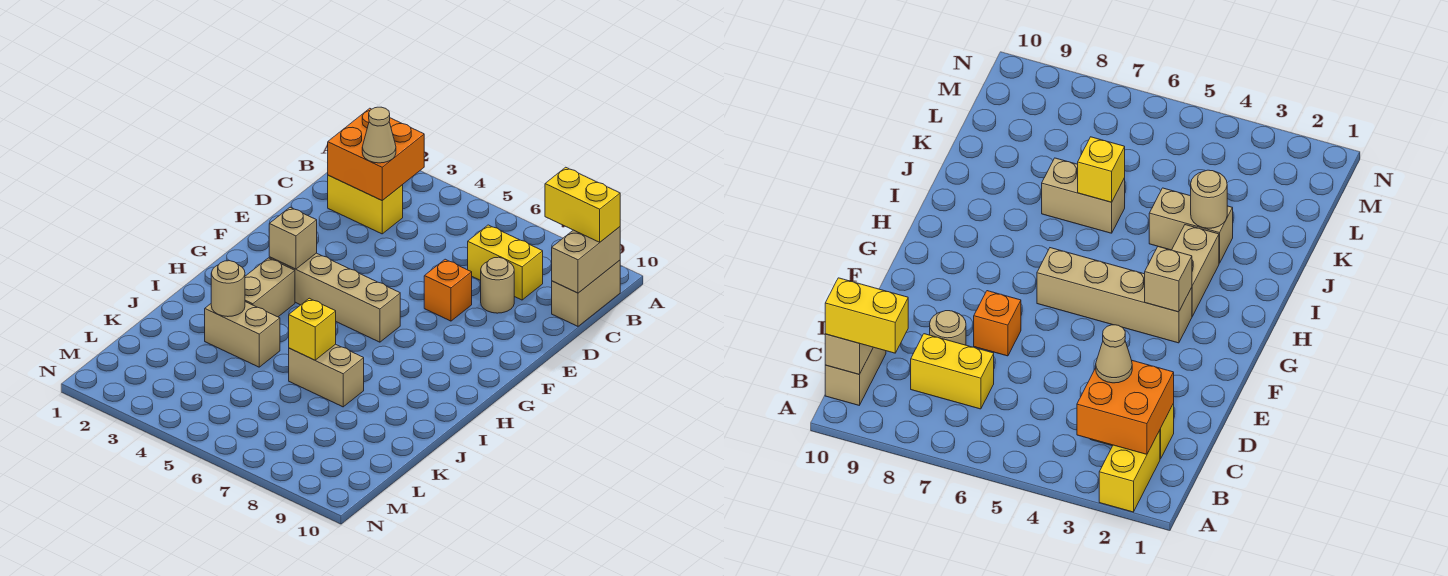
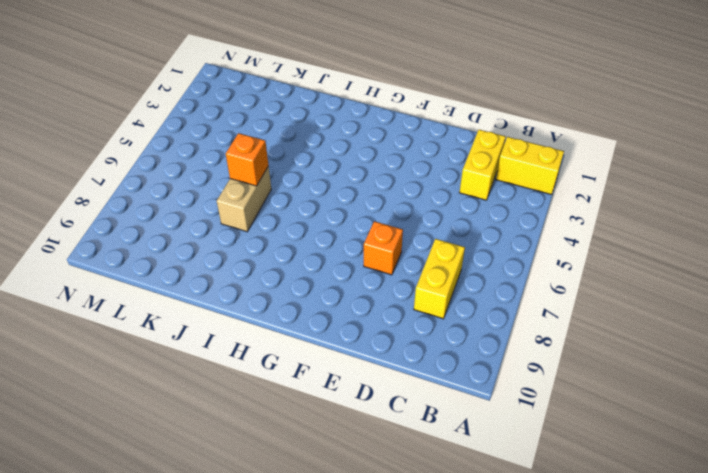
orange brick J6 level 2 -> yellow brick J6 level 2
none -> tan brick B10:C10 level 1
none -> tan round brick D8 level 1
none -> tan brick G3:G6 level 1

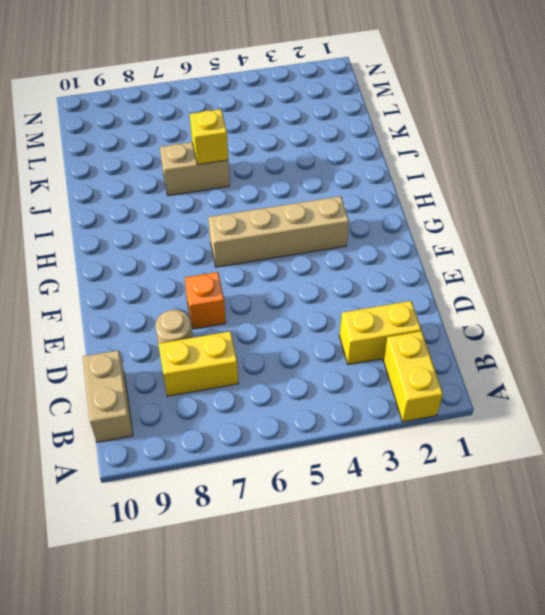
none -> tan brick H3:I3 level 1
none -> tan brick J3:J4 level 1
none -> orange brick B2:C3 level 2

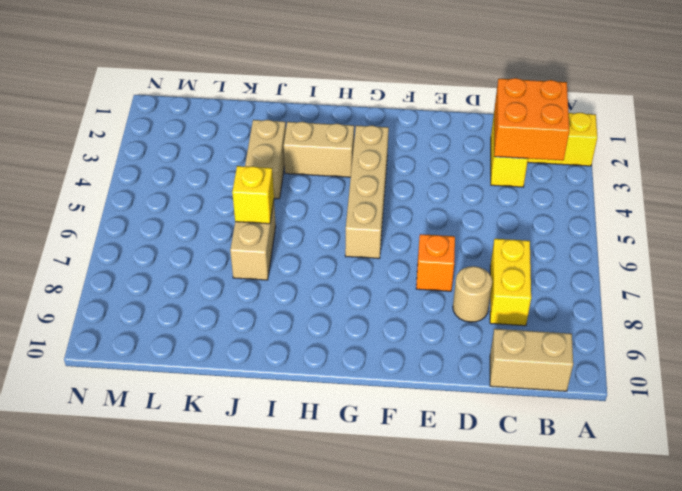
none -> tan brick B10:C10 level 2
none -> tan brick G3 level 2
none -> tan round brick J3 level 2

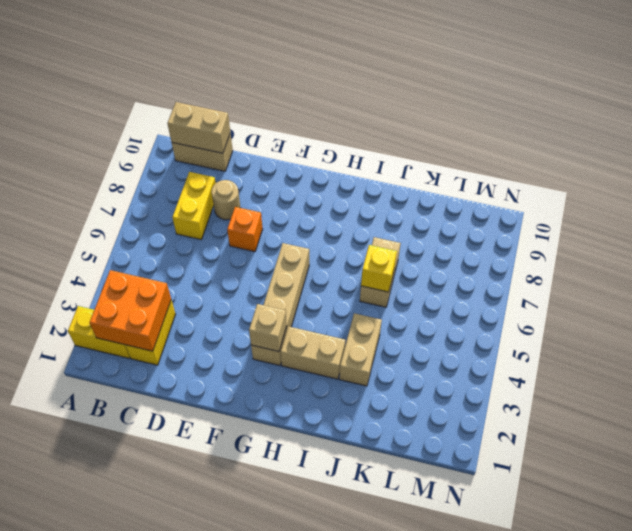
none -> tan round brick J3 level 2
none -> yellow brick B9:B10 level 3
none -> tan cone C3 level 3

